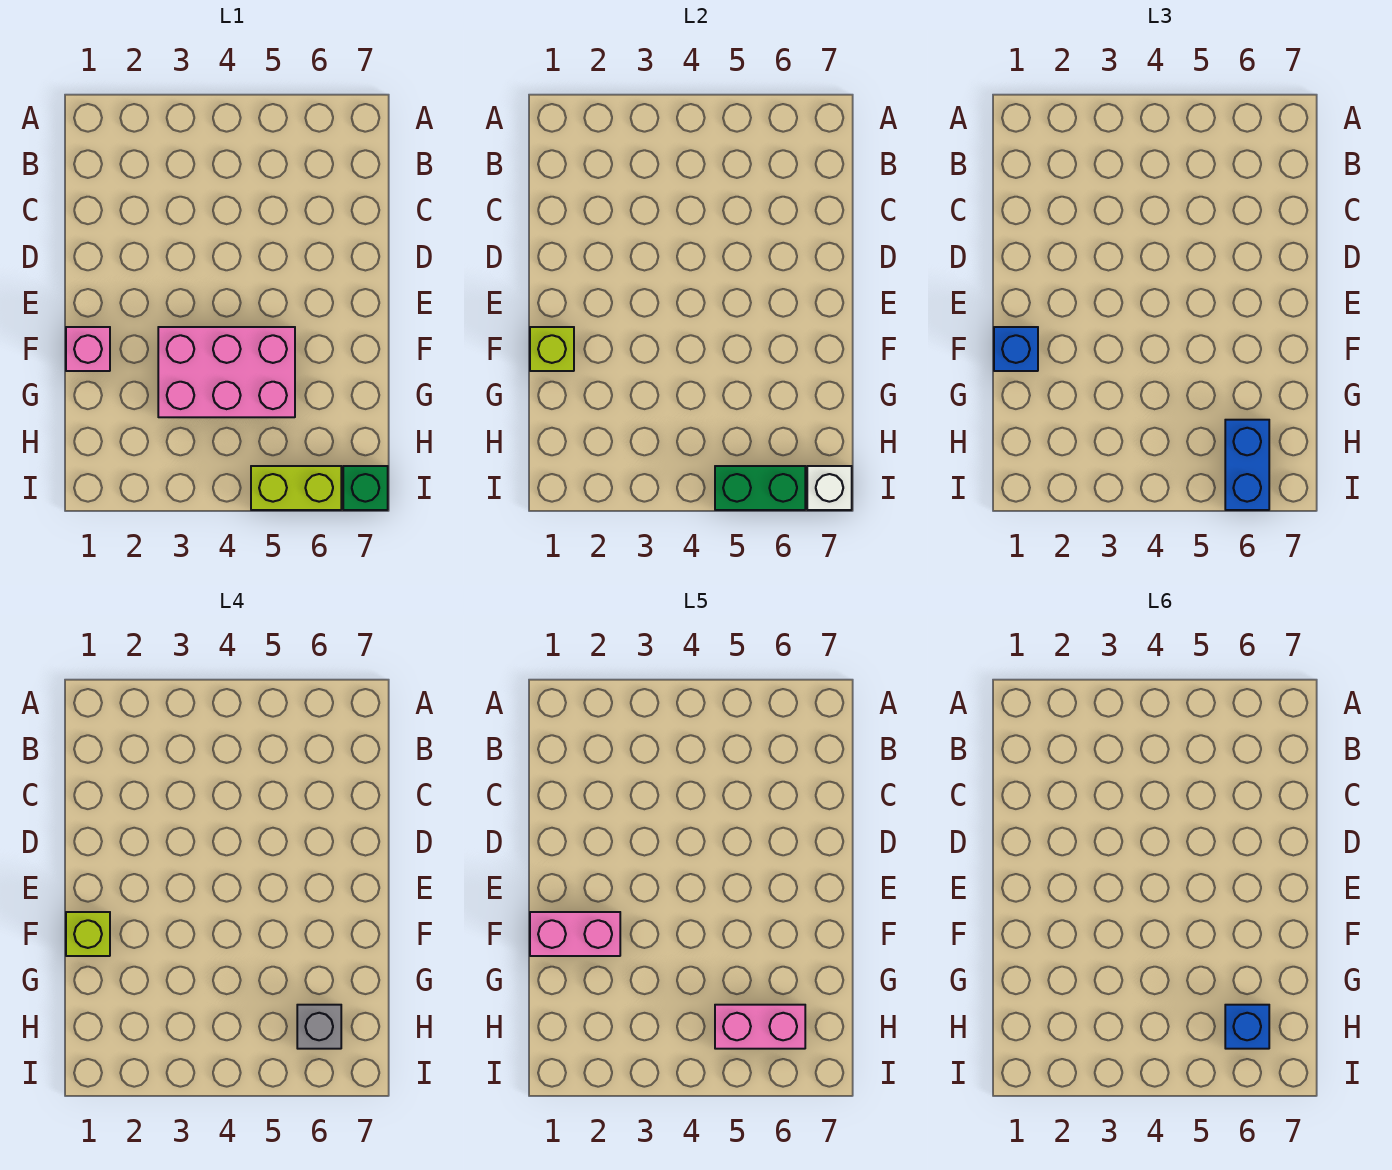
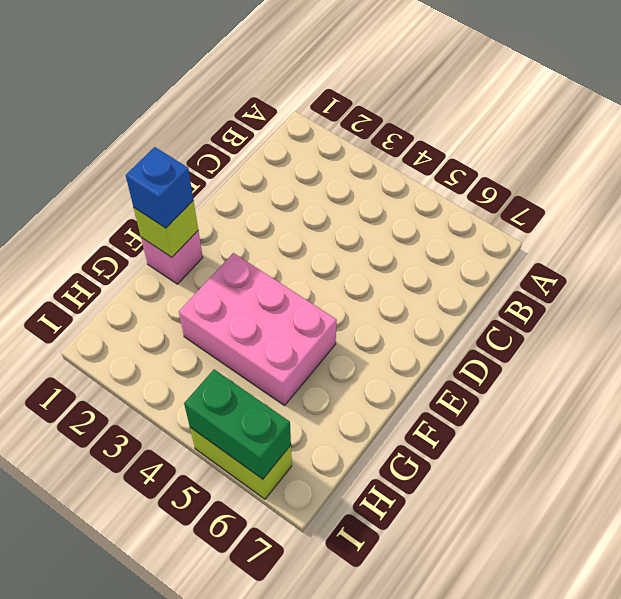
none -> green brick I7 level 1
none -> white brick I7 level 2
none -> blue brick H6:I6 level 3

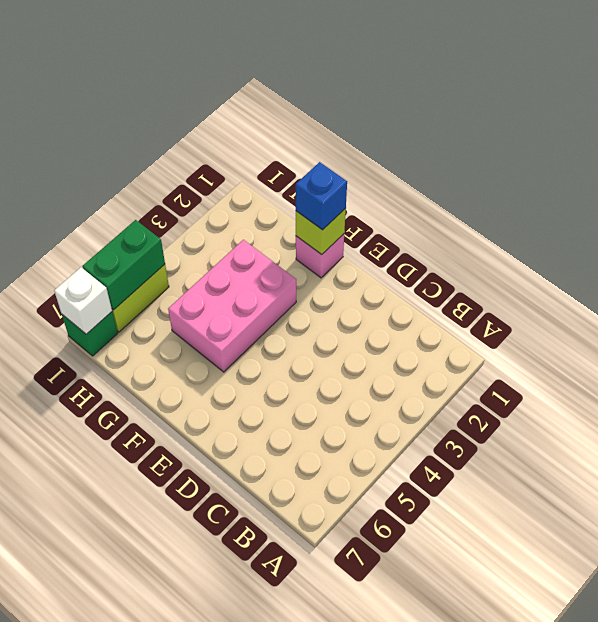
none -> blue brick H6:I6 level 3
none -> lime brick F1 level 4
none -> grey brick H6 level 4

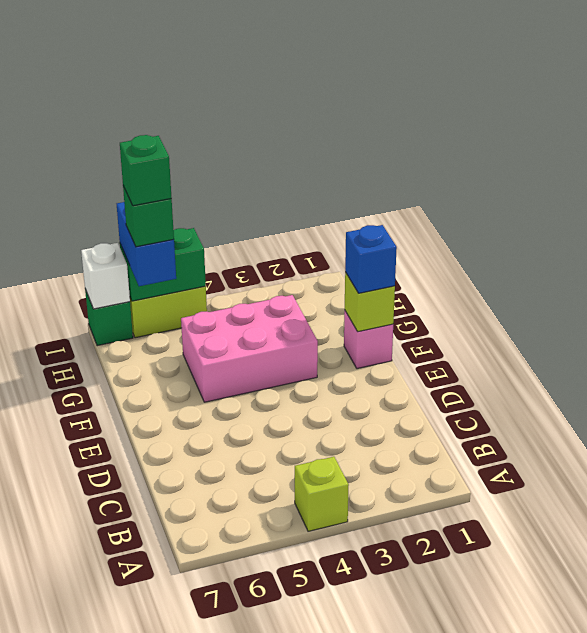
lime brick A4 level 1 -> lime brick F1 level 4
green brick H6 level 4 -> grey brick H6 level 4
green brick H6 level 5 -> pink brick H5:H6 level 5
none -> pink brick F1:F2 level 5
none -> blue brick H6 level 6

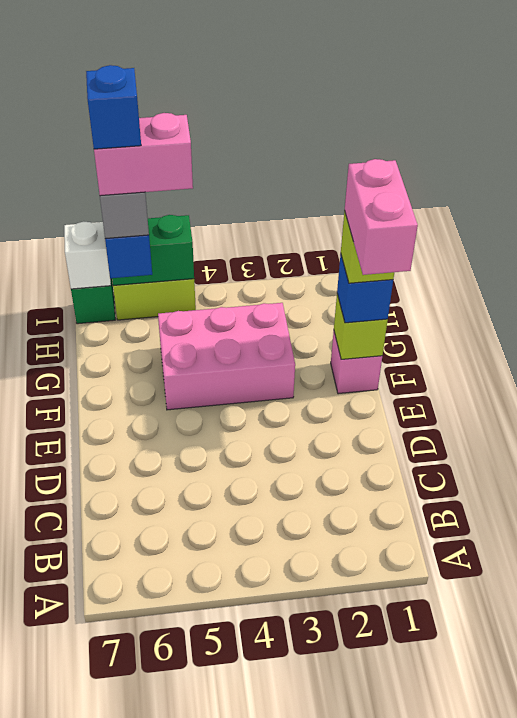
pink brick E1:F1 level 5 -> pink brick F1:F2 level 5

